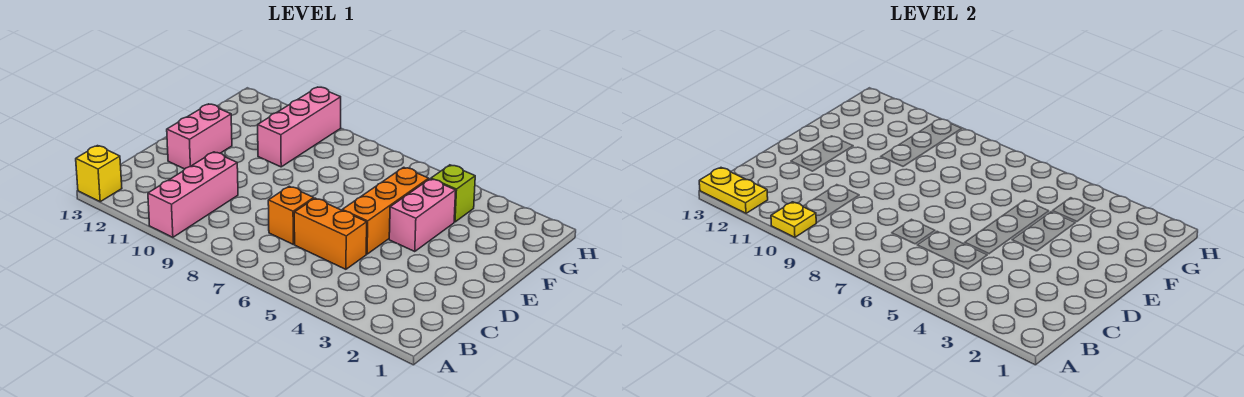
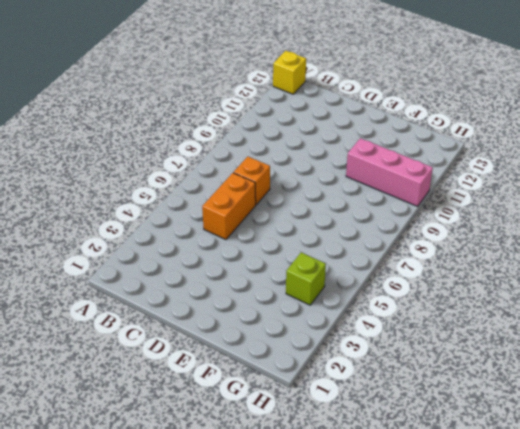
none -> pink brick A10:C10 level 1
none -> orange brick D5:F5 level 1

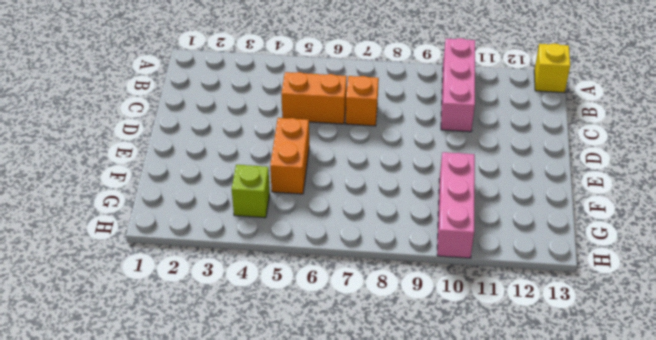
orange brick E5:F5 level 1 -> orange brick D5:F5 level 1
none -> pink brick D12:E12 level 1
none -> pink brick E4:F4 level 1

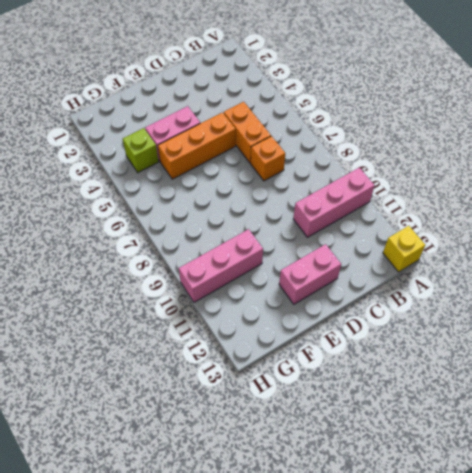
none -> yellow plate A10 level 2
none -> yellow plate A12:A13 level 2

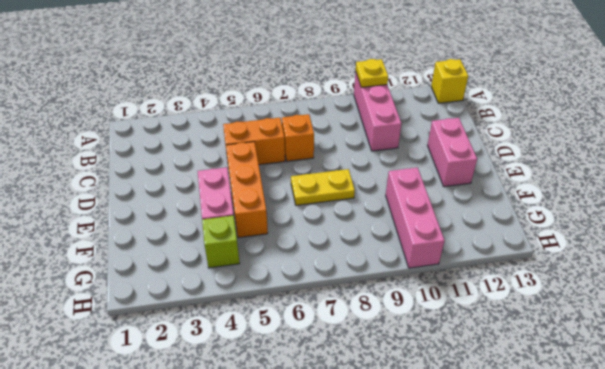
yellow plate E7:E8 level 1 -> yellow plate A12:A13 level 2

